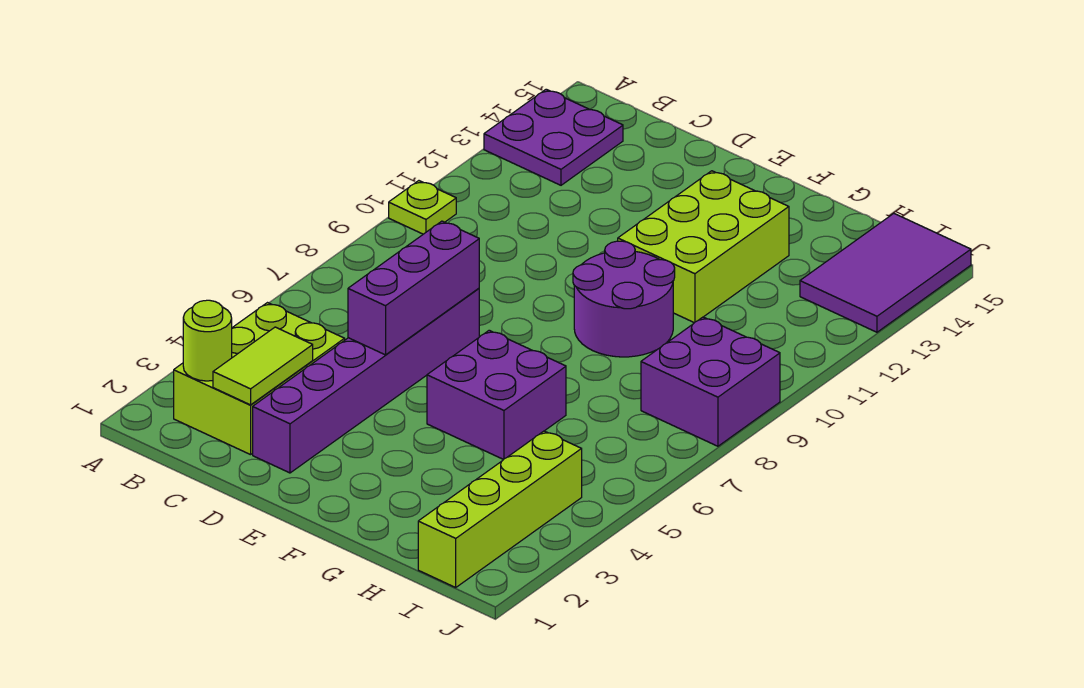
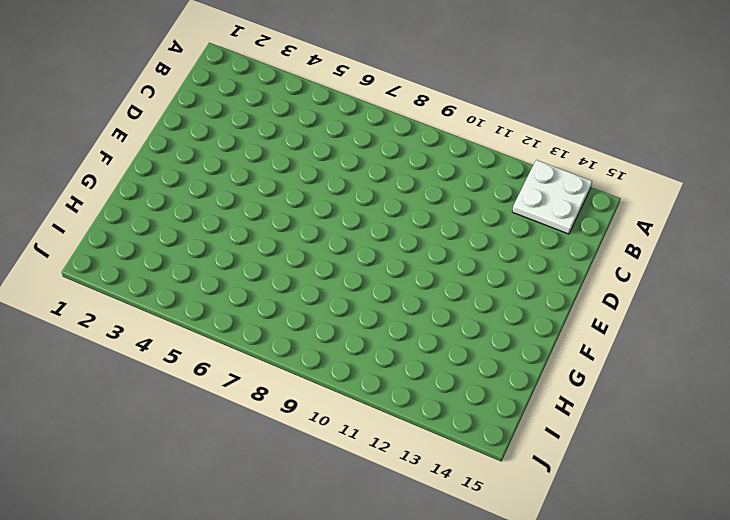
white plate A13:B14 level 1 -> purple plate A13:B14 level 1
none -> lime plate A10 level 1
none -> lime brick B2:C4 level 1
none -> purple brick D2:D7 level 1

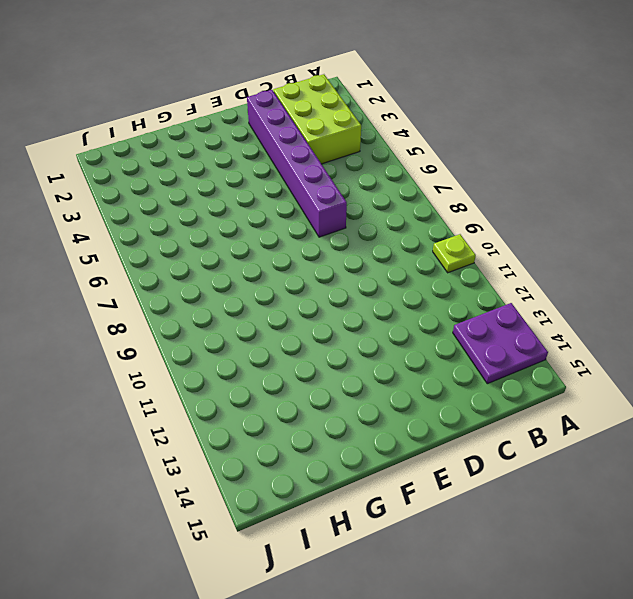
none -> purple brick F5:G6 level 1
none -> purple round brick F9:G10 level 1
none -> lime brick F11:G13 level 1

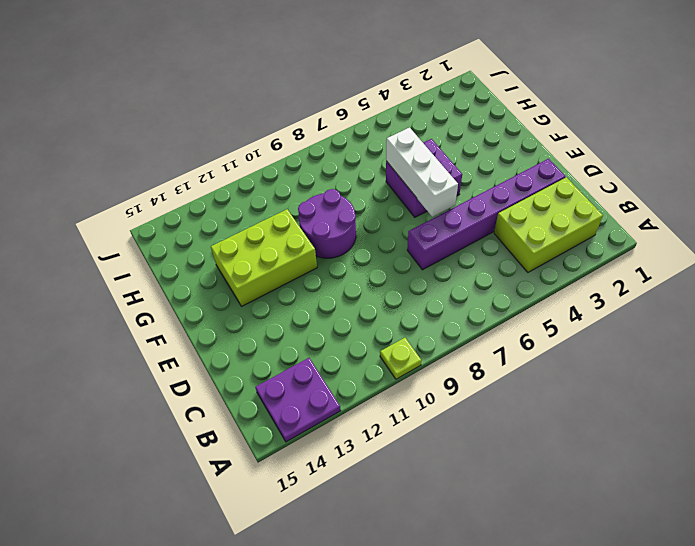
white brick E6:G6 level 2 -> none
none -> lime brick I1:I4 level 1
none -> purple brick I8:J9 level 1
none -> purple tile I13:J15 level 1

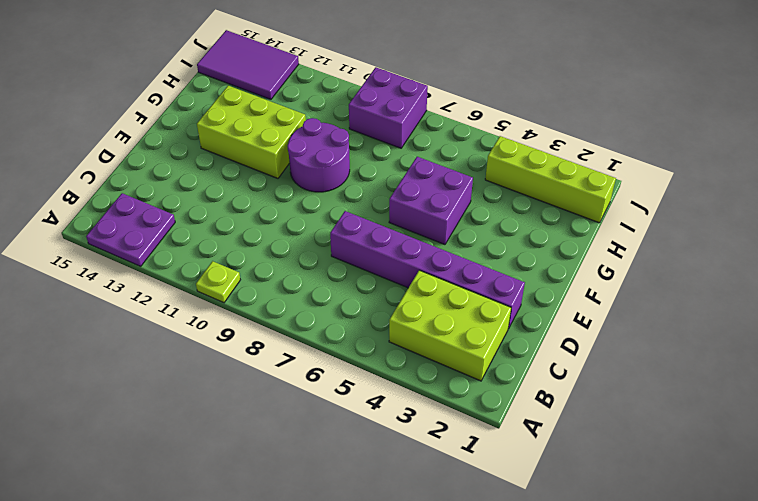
none -> lime round brick B2 level 2
none -> lime tile C2:C3 level 2
none -> purple brick D5:D7 level 2

